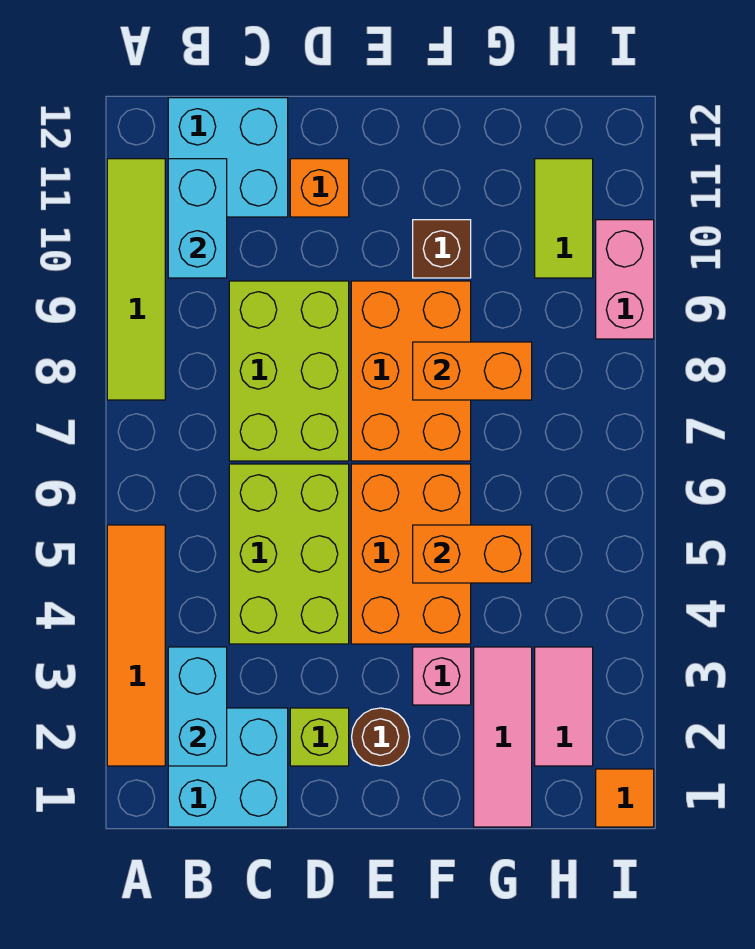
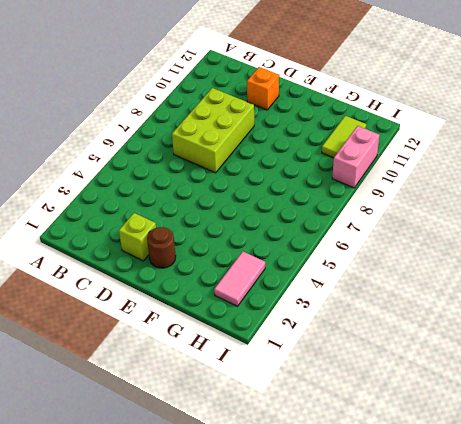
none -> orange tile A2:A5 level 1
none -> lime tile A8:A11 level 1
none -> cyan brick B1:C2 level 1

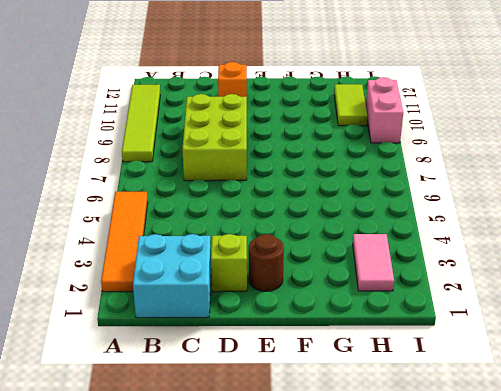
none -> cyan brick B11:C12 level 1
none -> lime brick C4:D6 level 1
none -> orange brick E4:F6 level 1

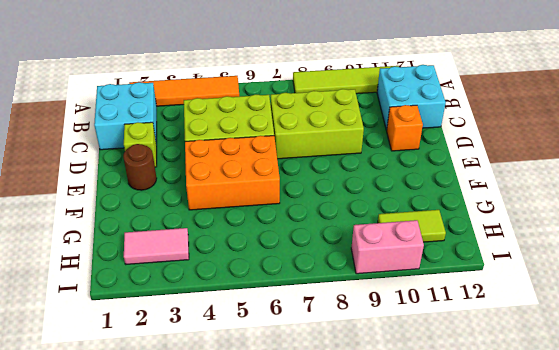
none -> orange brick E7:F9 level 1
none -> pink brick F3 level 1
none -> brown brick F10 level 1

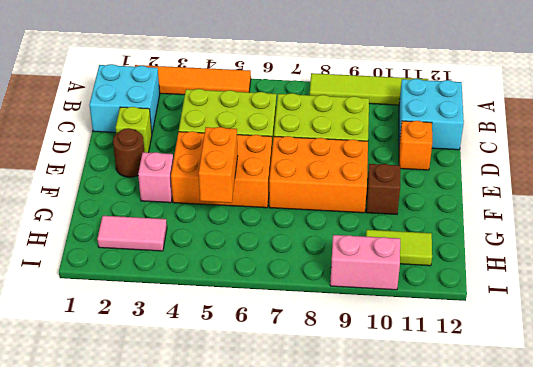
none -> pink tile G1:G3 level 1
none -> orange tile I1 level 1
none -> cyan brick B2:B3 level 2

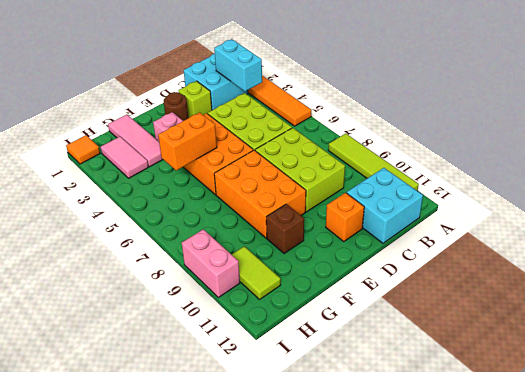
none -> cyan brick B10:B11 level 2
none -> orange brick F8:G8 level 2

